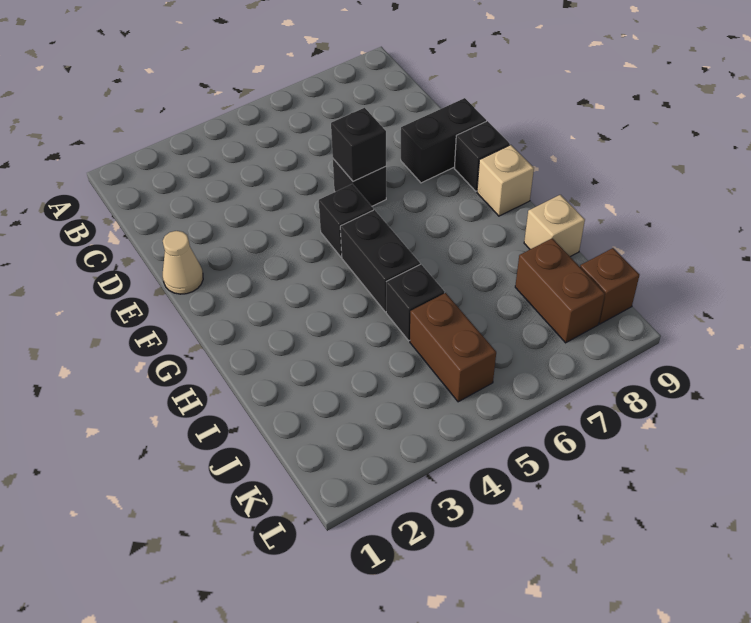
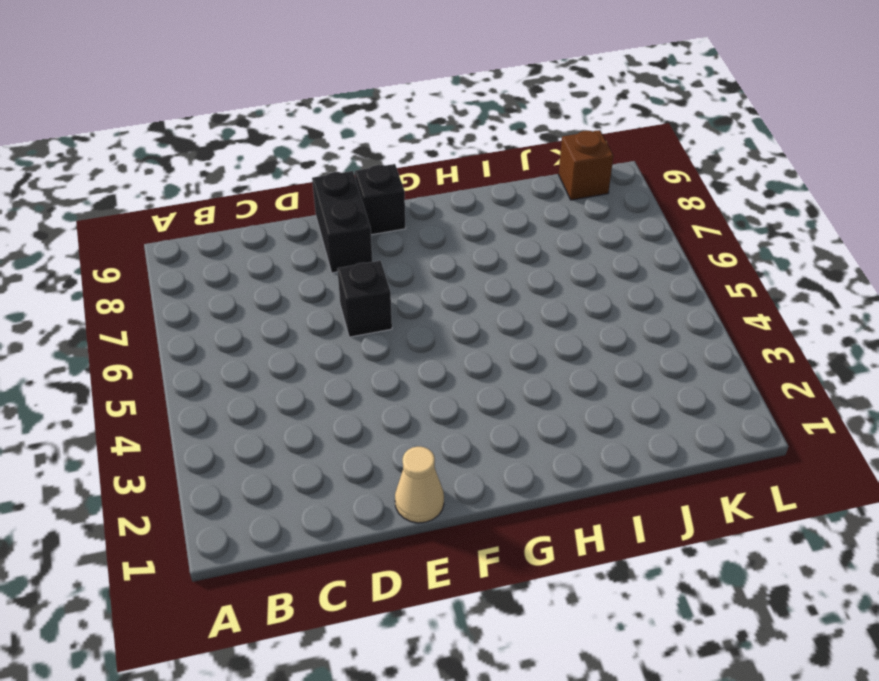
none -> black brick F5 level 1
none -> black brick G5:H5 level 1
none -> tan brick G9 level 1

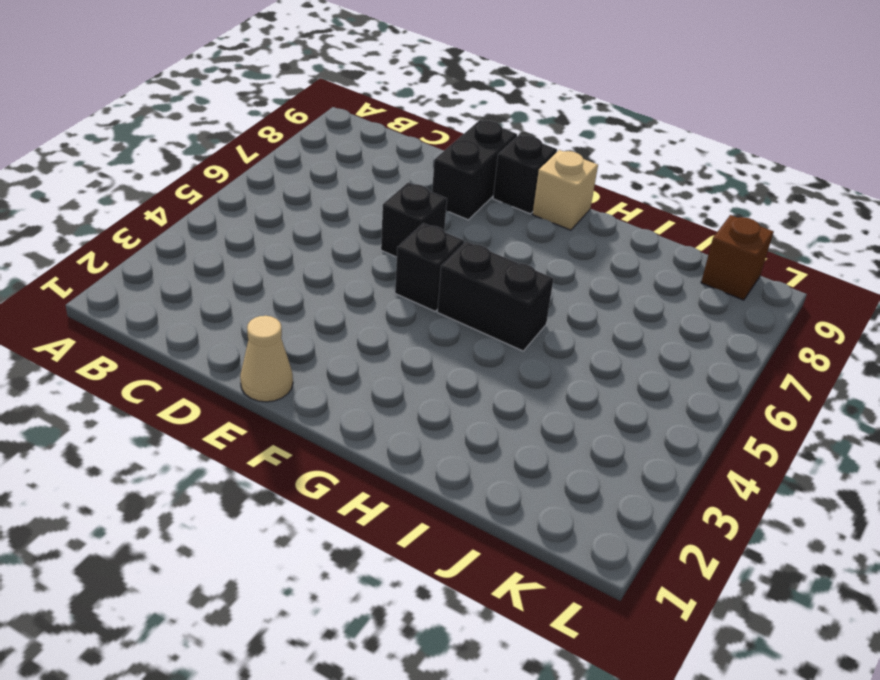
none -> black brick I5 level 1
none -> tan brick I9 level 1
none -> brown brick J5:K5 level 1

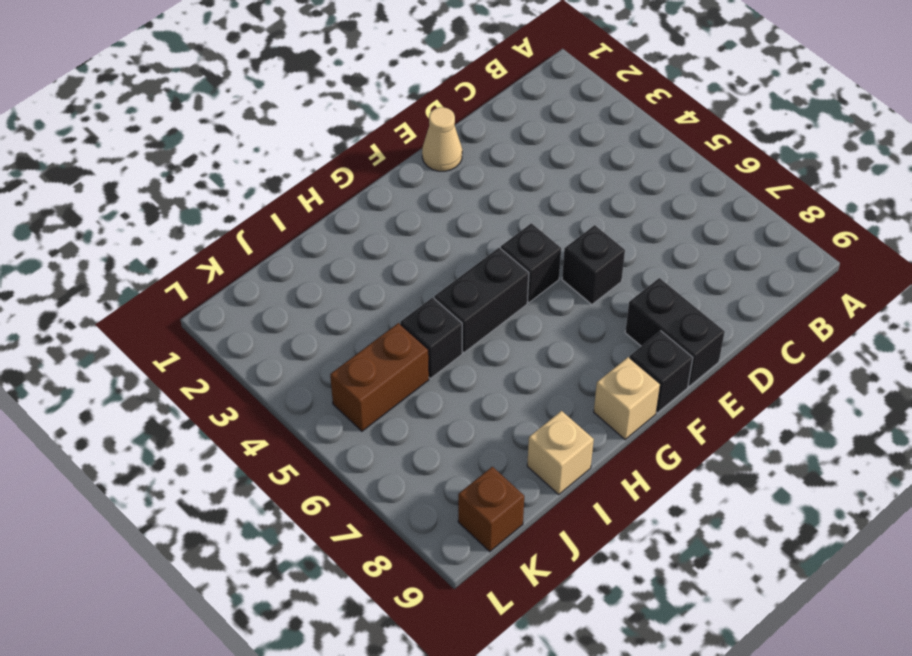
none -> brown brick J8:K8 level 1
none -> black brick E6 level 2

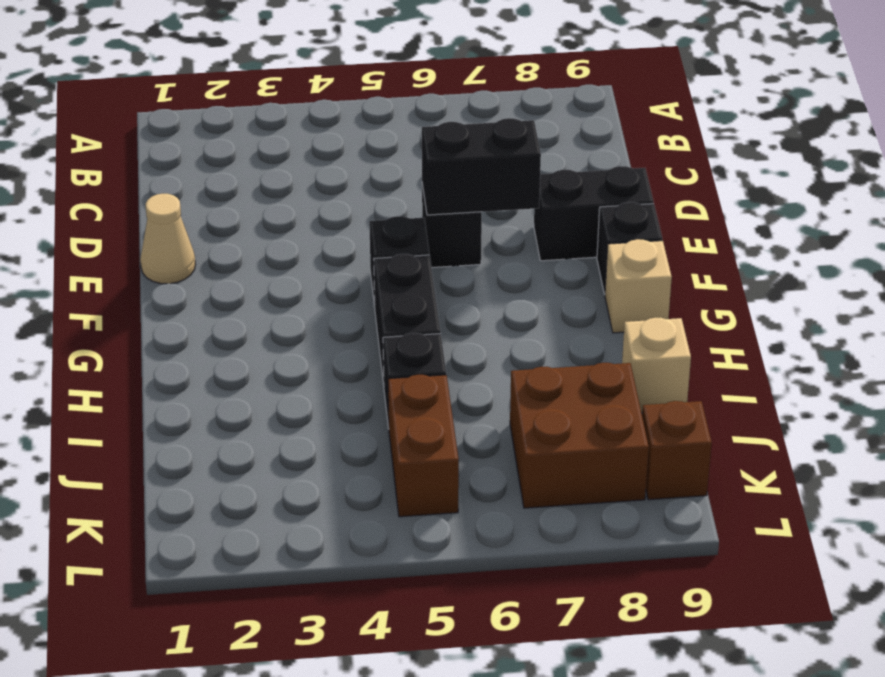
black brick E6:E7 level 2 -> black brick E6 level 2
brown brick J7:K8 level 1 -> brown brick J8:K8 level 1

